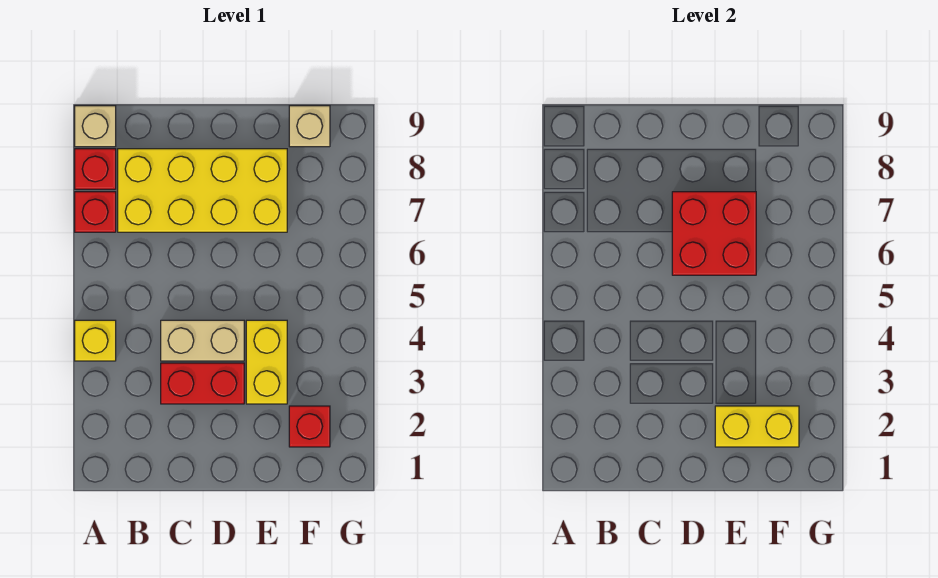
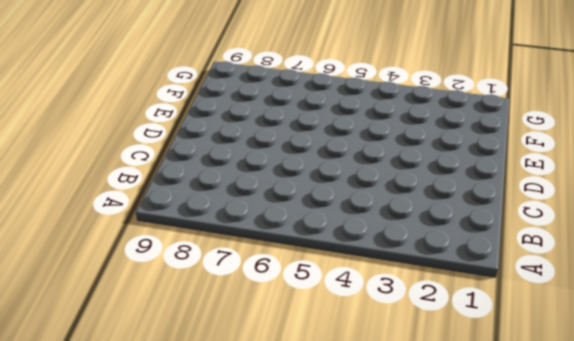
none -> yellow brick A4 level 1
none -> red brick A7 level 1
none -> red brick A8 level 1

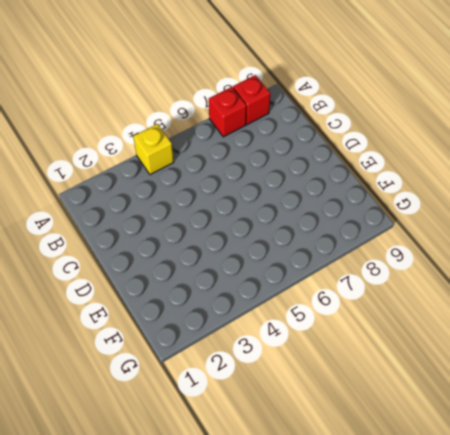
none -> tan brick A9 level 1
none -> yellow brick B7:E8 level 1
none -> red brick C3:D3 level 1

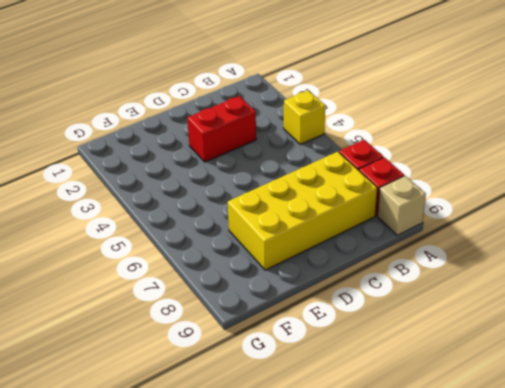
none -> tan brick C4:D4 level 1
none -> yellow brick E3:E4 level 1
none -> red brick F2 level 1

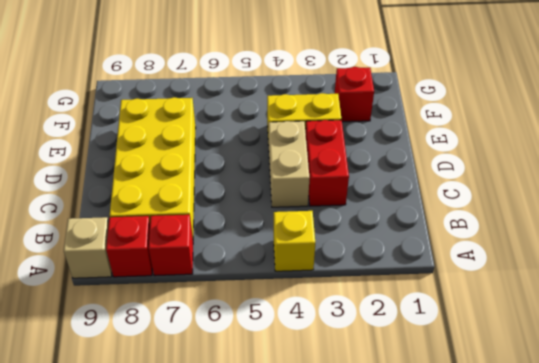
none -> tan brick F9 level 1
none -> red brick D6:E7 level 2
none -> yellow brick E2:F2 level 2

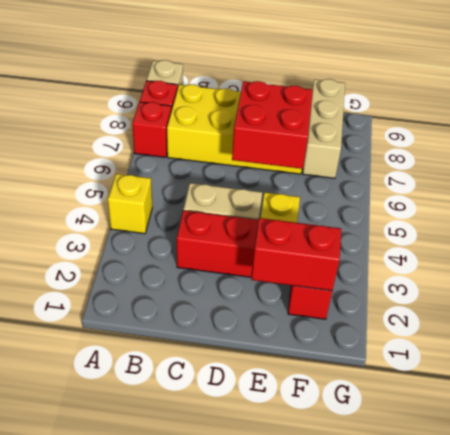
red brick E2:F2 level 2 -> yellow brick E2:F2 level 2
tan brick F7:F9 level 1 -> tan brick F9 level 1

